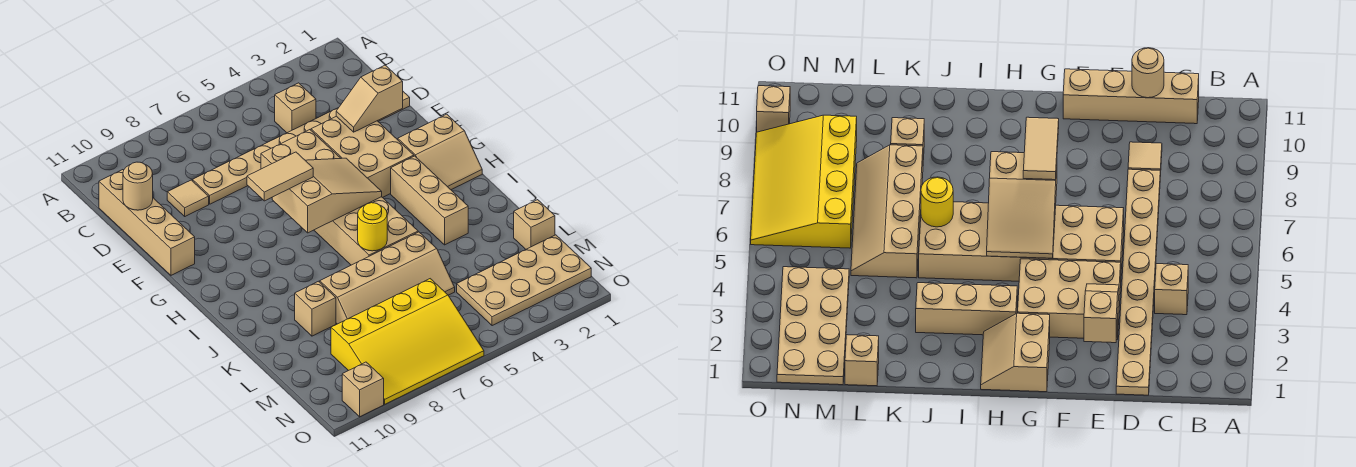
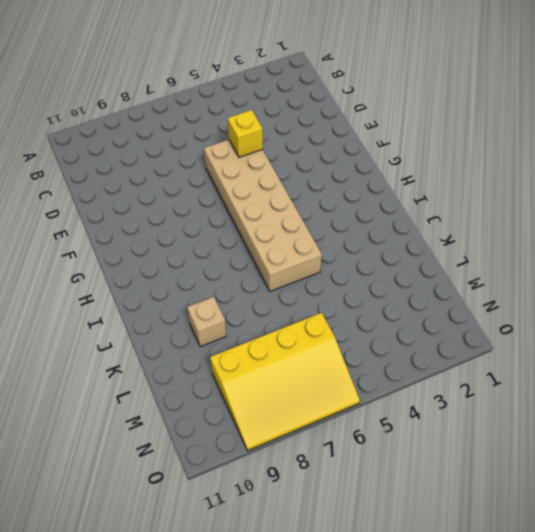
yellow brick E5 level 2 -> none
none -> tan brick C4 level 1
none -> tan brick C11:F11 level 1
none -> tan plate D1:D8 level 1

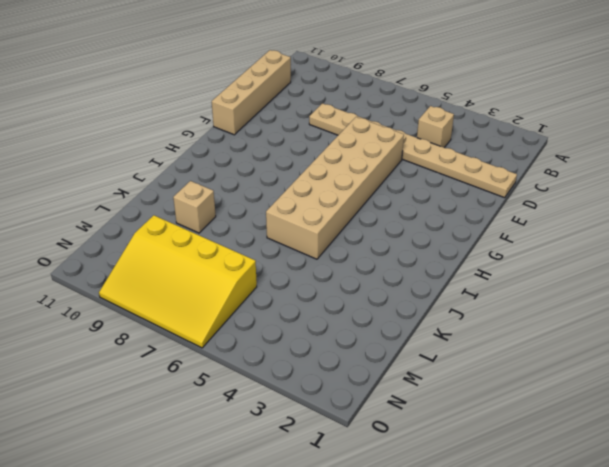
none -> tan tile D9 level 1
none -> tan brick E3:G4 level 1
none -> tan slope G1:H2 level 1 top G

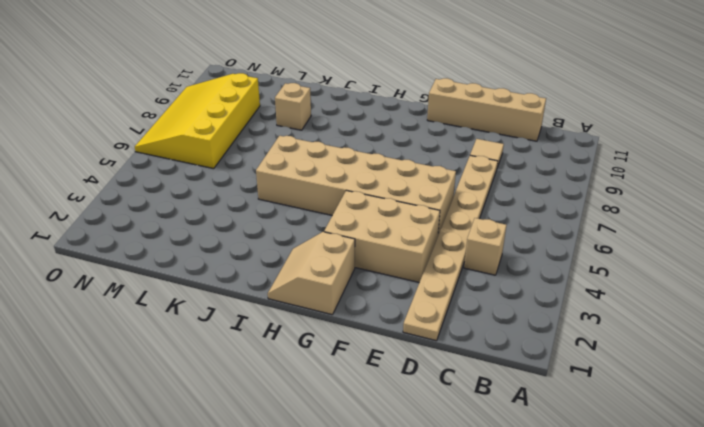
none -> tan brick H3:J3 level 1
none -> tan slope K5:L8 level 1 top K
none -> tan brick L1 level 1

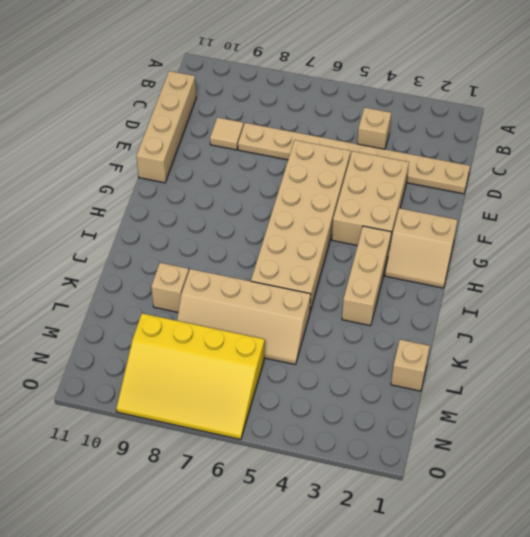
none -> tan plate M1:N4 level 1
none -> tan brick O10 level 1
none -> tan round brick D11 level 2

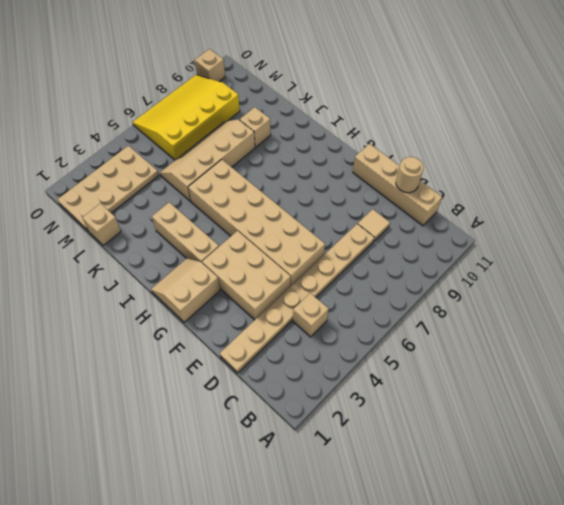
none -> tan slope E2:E3 level 2 top 2
none -> tan slope G5:H7 level 2 top 7
none -> yellow round brick J6 level 2

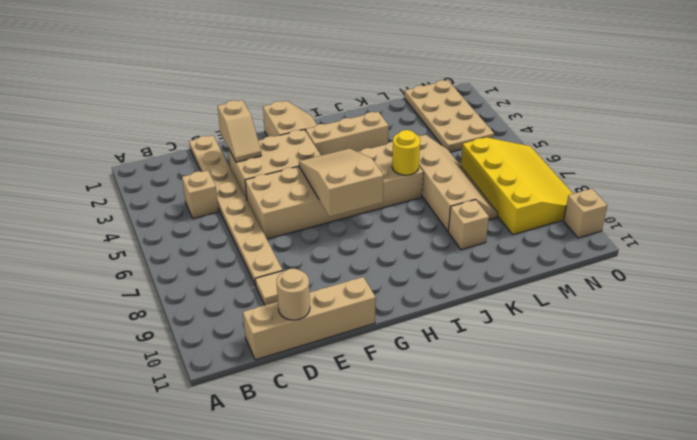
none -> tan brick L1 level 1
none -> tan tile G7:G8 level 3

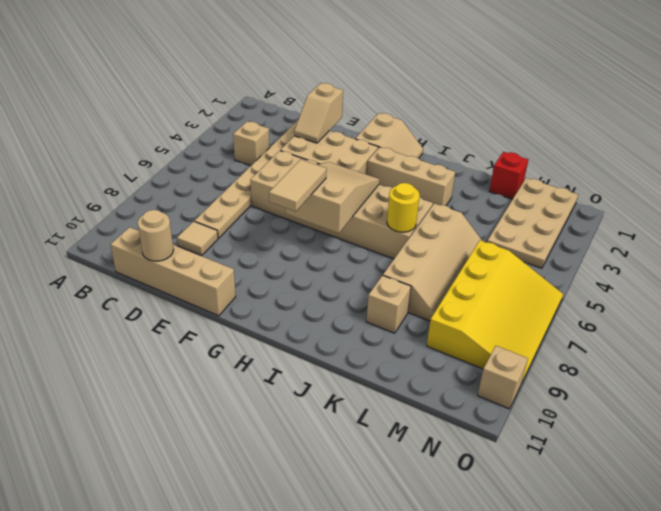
red brick L1 level 1 -> tan brick L1 level 1

